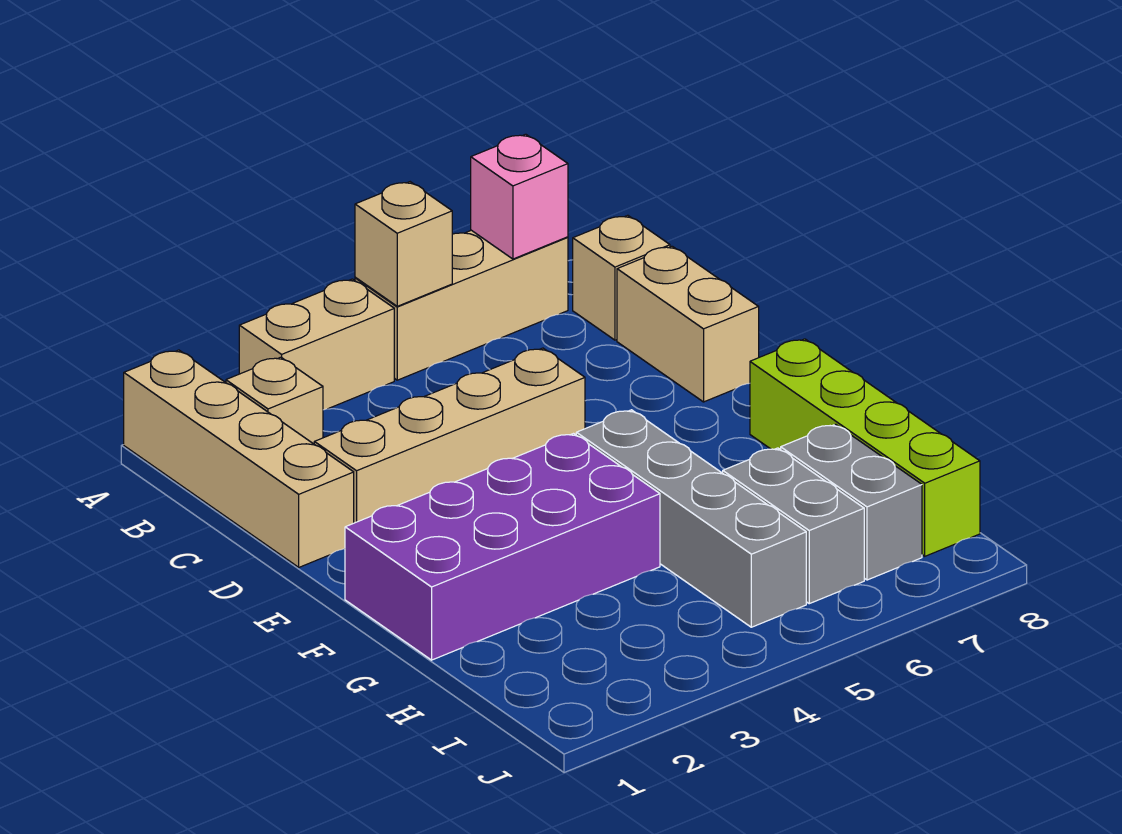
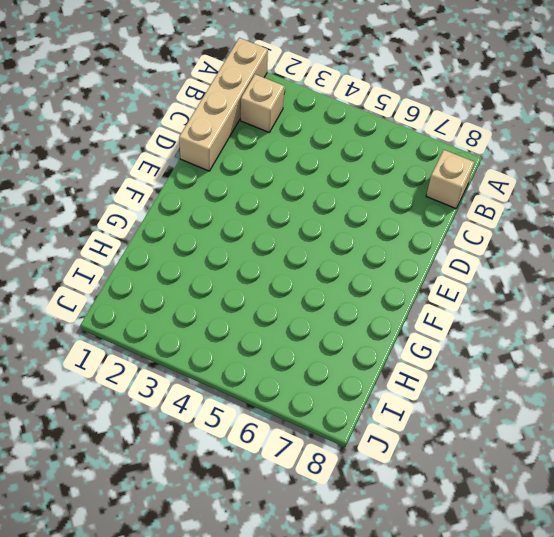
none -> tan brick A3:A4 level 1
none -> tan brick A5:A7 level 1
none -> tan brick C8:D8 level 1

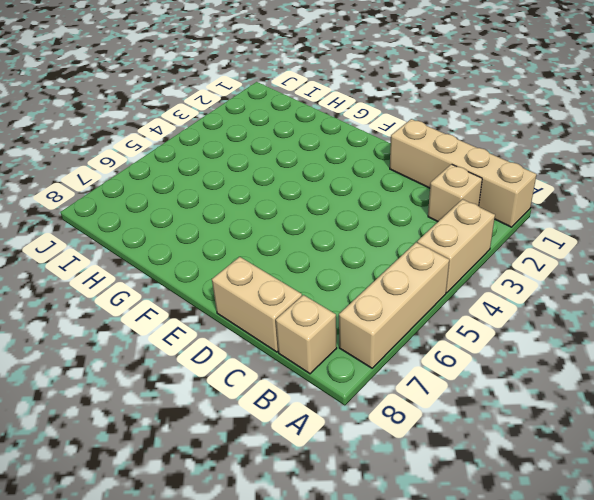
none -> tan brick D2:D5 level 1
none -> purple brick F1:G4 level 1
none -> grey brick F5:I5 level 1

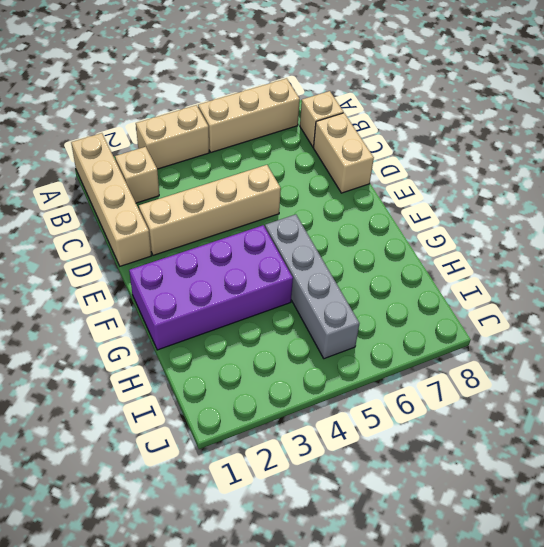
none -> lime brick F8:I8 level 1
none -> grey brick H6:I6 level 1
none -> grey brick H7:I7 level 1

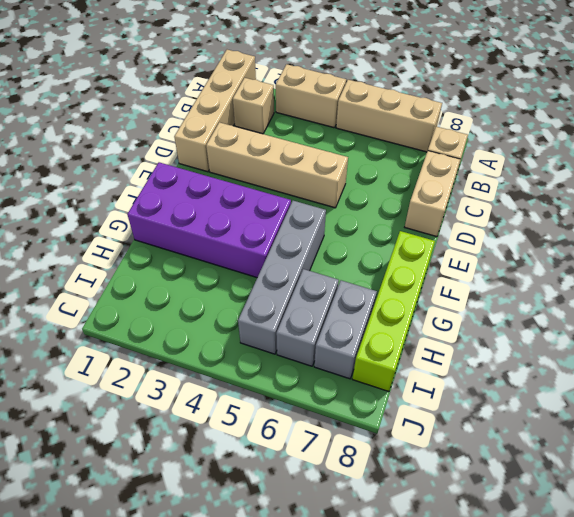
none -> tan brick A5 level 2
none -> pink brick A7 level 2

